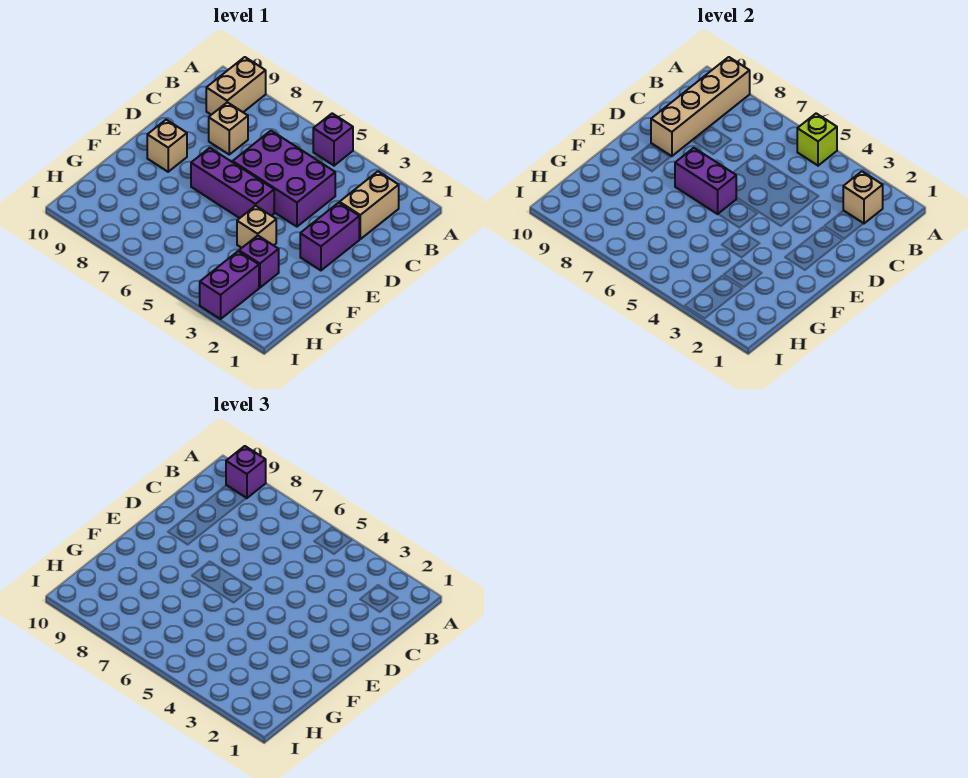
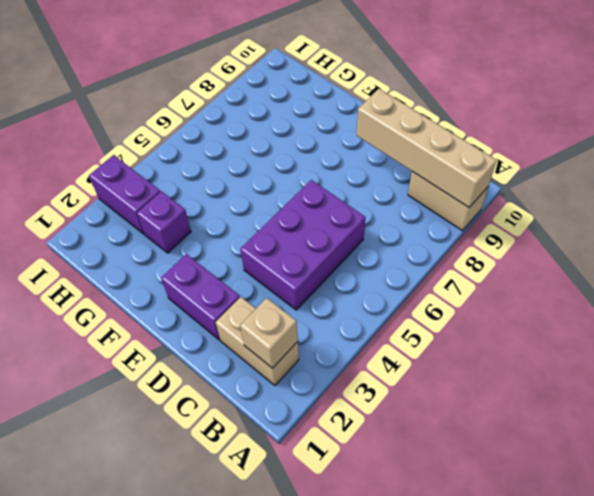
none -> purple brick A5 level 1
none -> tan brick C8 level 1
none -> purple brick E5:E7 level 1

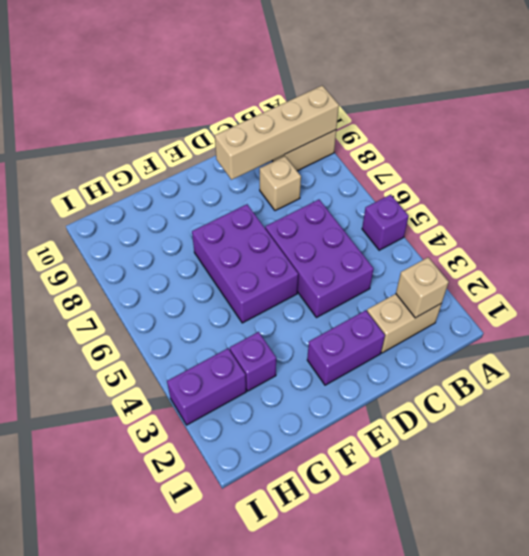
purple brick E5:F7 level 1 -> purple brick E5:E7 level 1
none -> tan brick E9 level 1
none -> tan brick F4 level 1
none -> lime brick A5 level 2

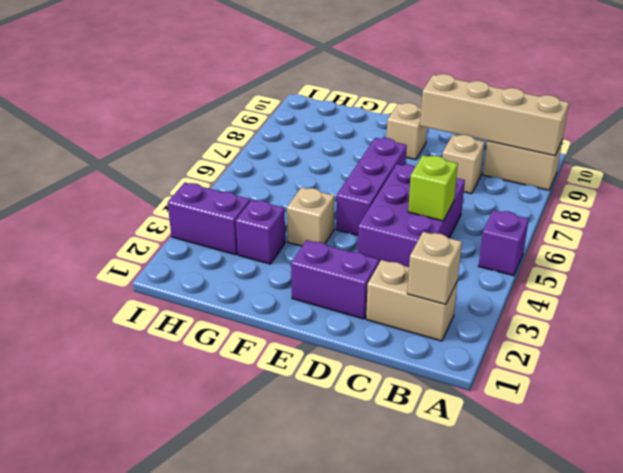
lime brick C5 level 2 -> lime brick A5 level 2
none -> purple brick E6:E7 level 2
none -> purple brick A9 level 3

